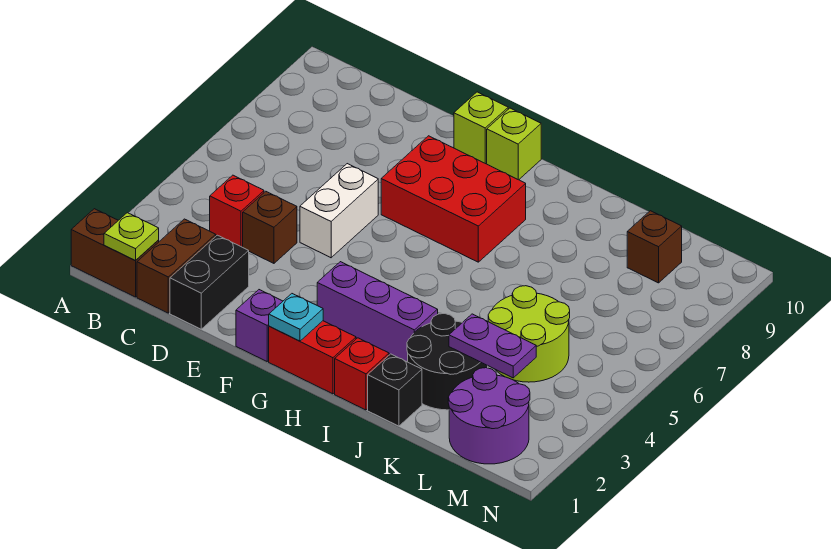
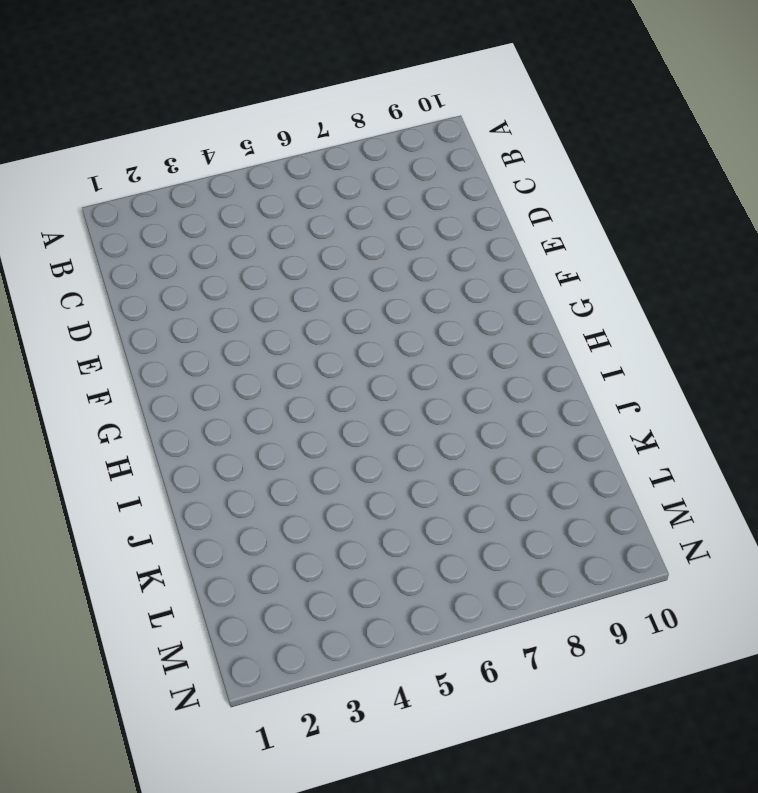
none -> brown brick A1:B1 level 1
none -> brown brick C1:C2 level 1
none -> red brick C4 level 1

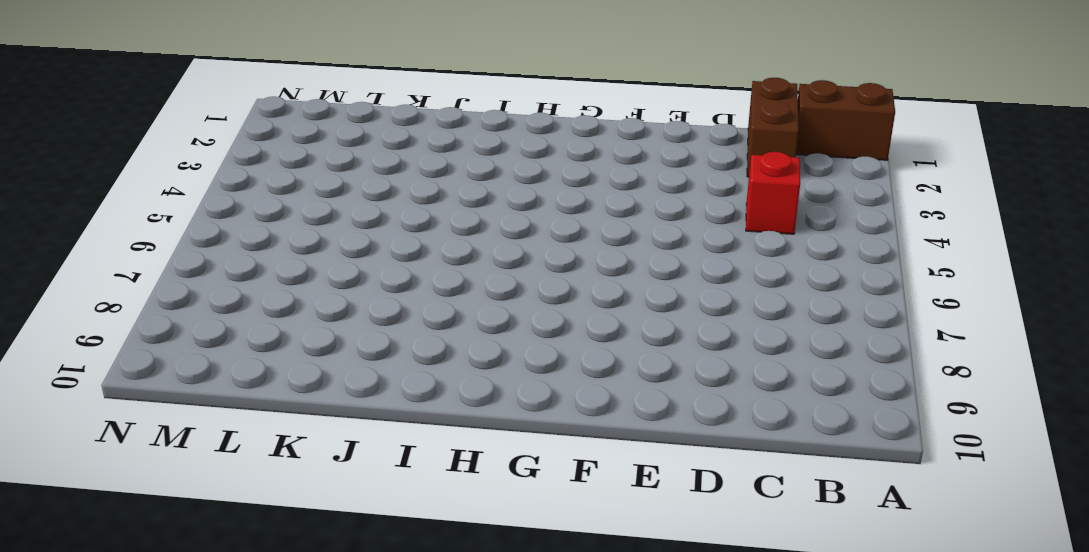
none -> black brick D1:D2 level 1
none -> brown brick D4 level 1
none -> white brick E5:E6 level 1

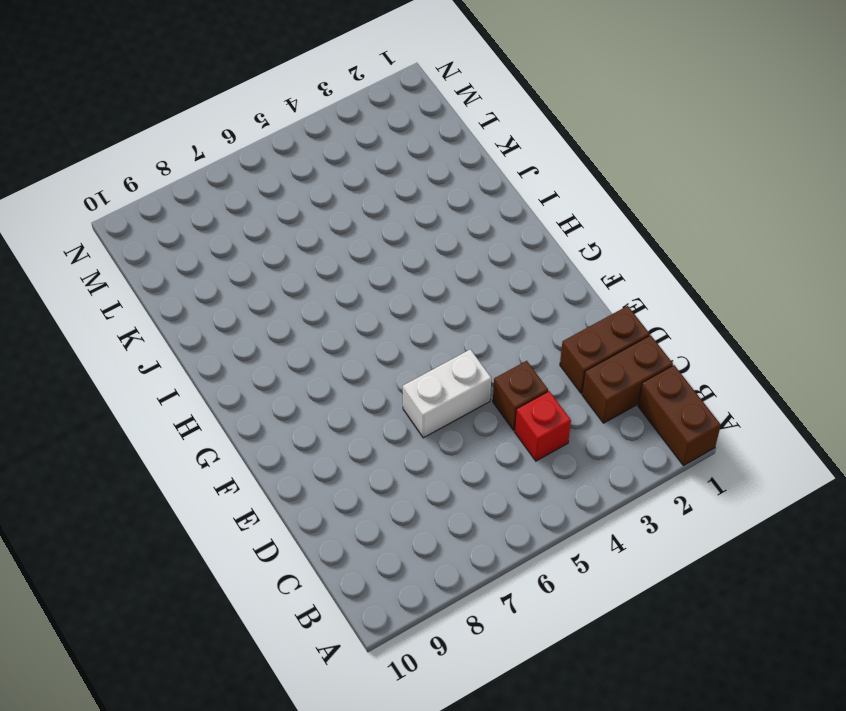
brown brick D1:D2 level 1 -> black brick D1:D2 level 1
none -> purple brick F1 level 1
none -> red brick F7:H8 level 1
none -> lime brick F10 level 1

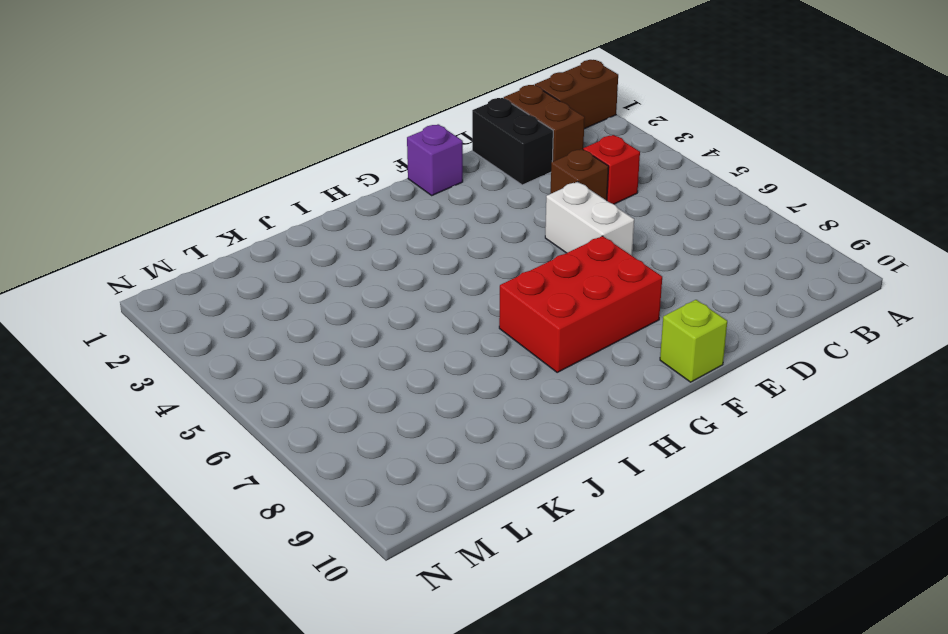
none -> red brick G1:H1 level 1
none -> purple brick G3:I3 level 1
none -> lime brick G10 level 1

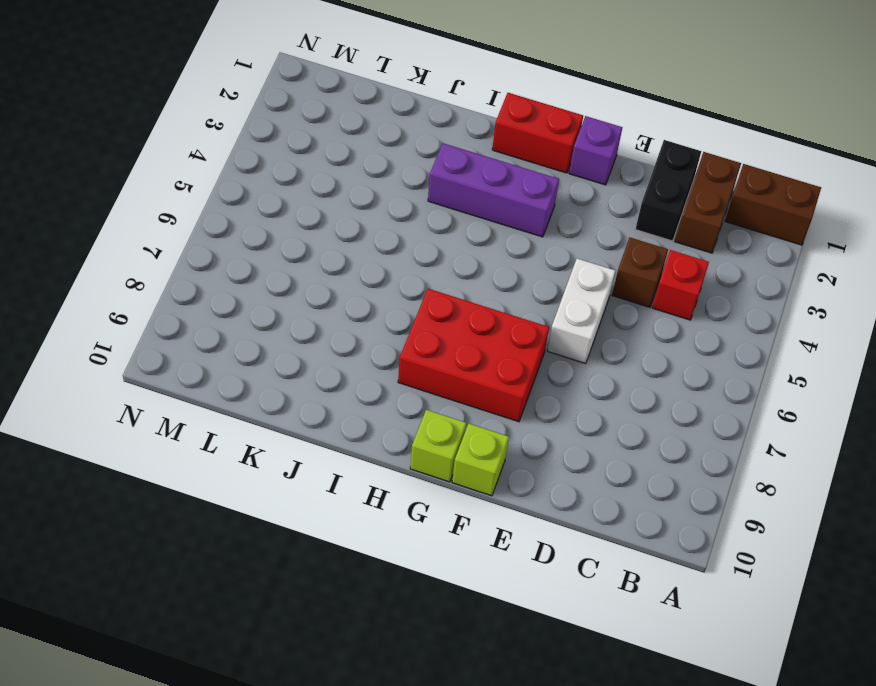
none -> red brick I1 level 1
none -> black brick J1 level 1
none -> black round brick J2:K3 level 1

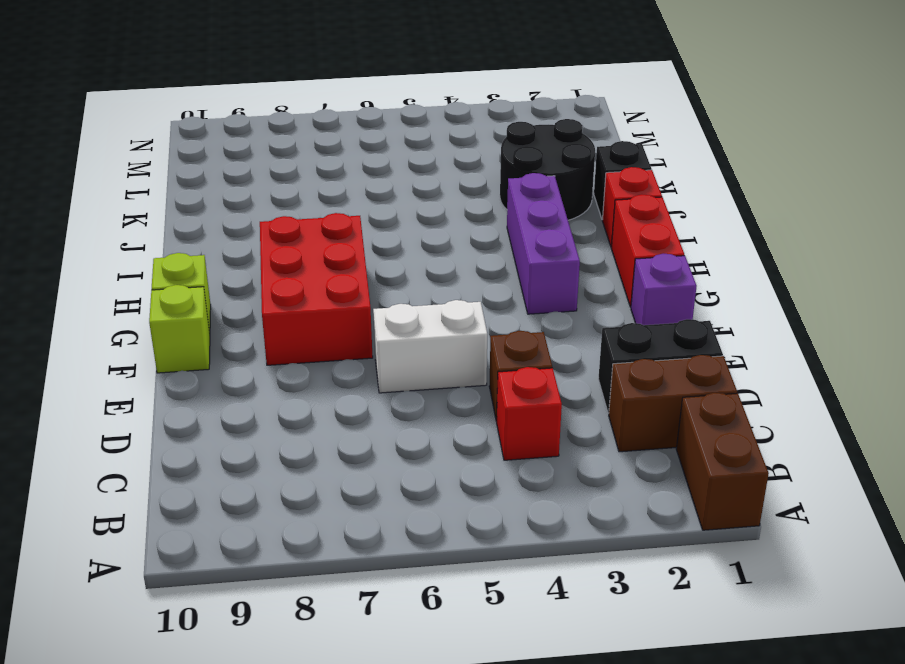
none -> lime round brick K4:L5 level 1
none -> purple round brick L1:M2 level 1
none -> brown brick L9 level 1

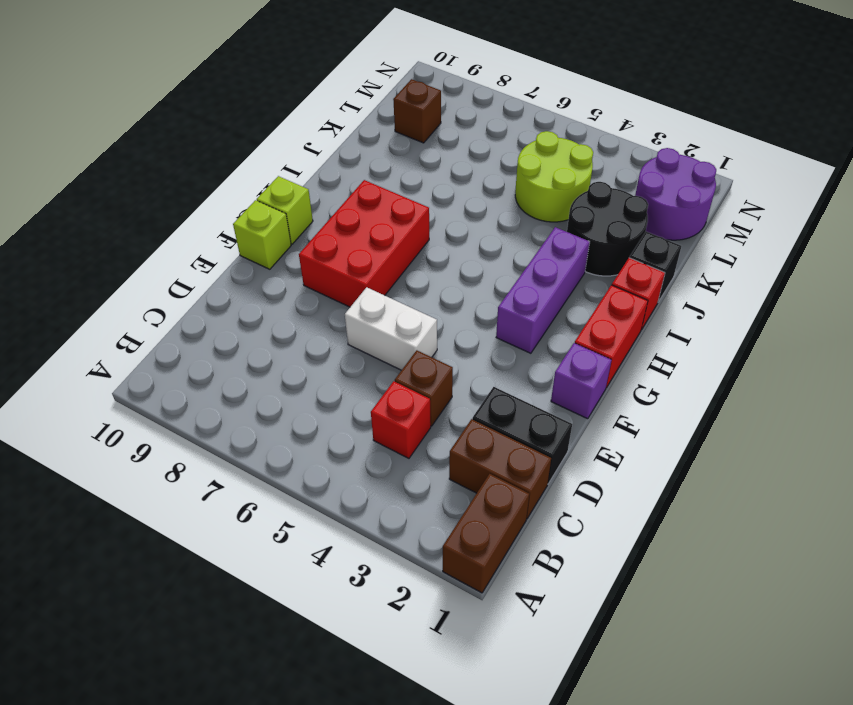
none -> lime plate B1 level 2
none -> cyan plate G1 level 2
none -> purple plate K3:L3 level 2

